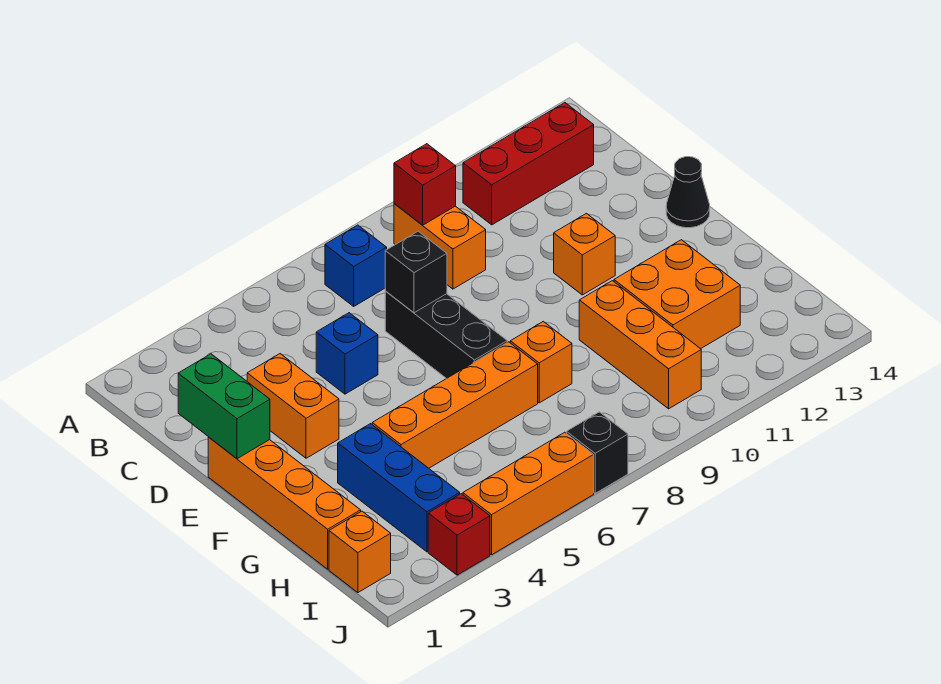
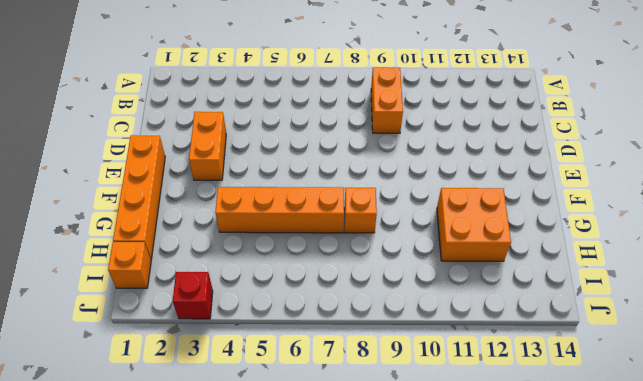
none -> blue brick B7 level 1
none -> red brick B11:B13 level 1
none -> blue brick D5 level 1

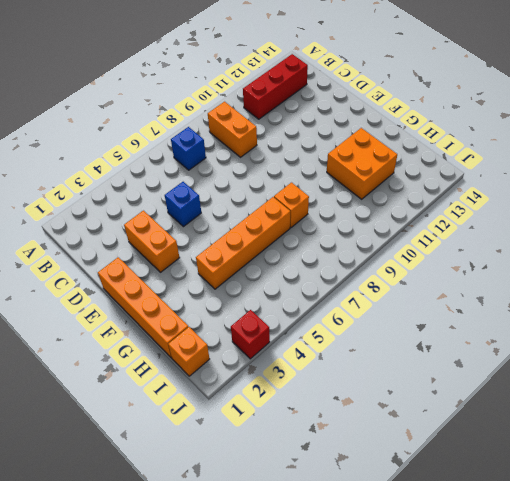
none -> black brick D7:F7 level 1
none -> orange brick E11 level 1
none -> black cone E14 level 1

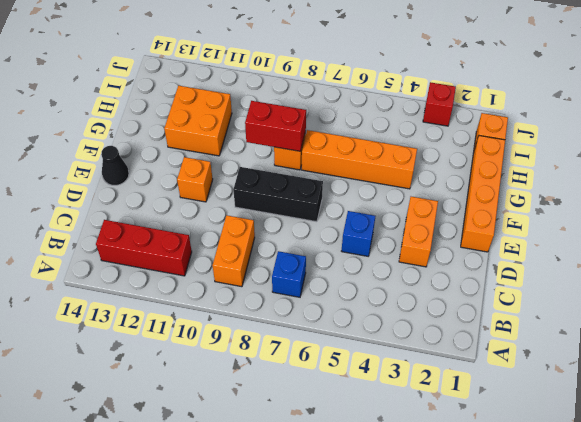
black brick E7:E9 level 1 -> black brick D7:F7 level 1
red brick G8:G9 level 2 -> none
none -> blue brick G3:I3 level 1
none -> orange brick G10:I10 level 1
none -> orange brick J4:J6 level 1

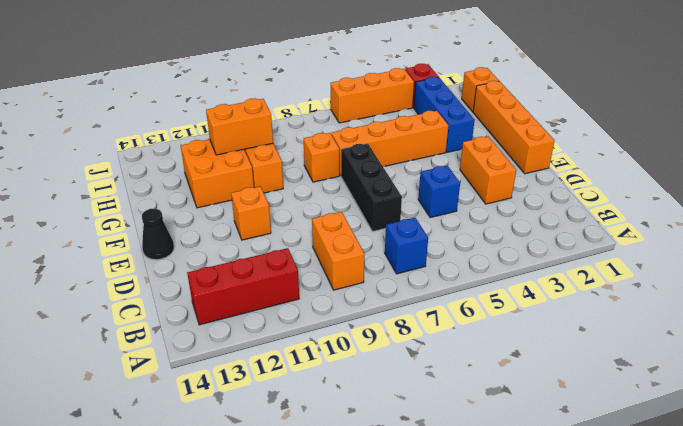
orange brick H10:H11 level 2 -> none
none -> black brick J7 level 1
none -> red brick B9 level 2
none -> green brick D1:E1 level 2

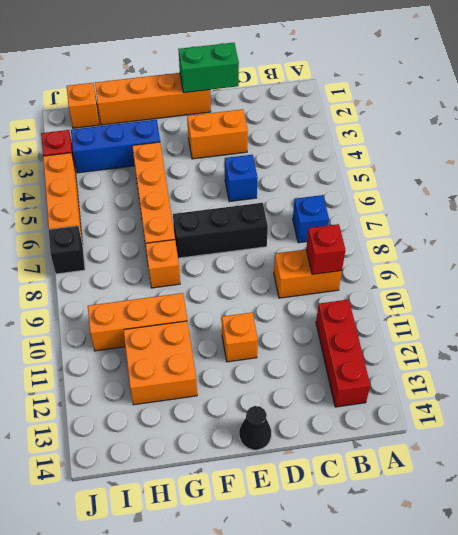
none -> black brick D7 level 2

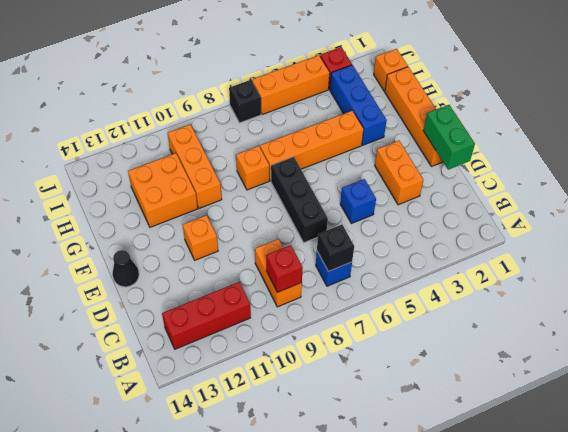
black brick B7 level 2 -> black brick D7 level 2

